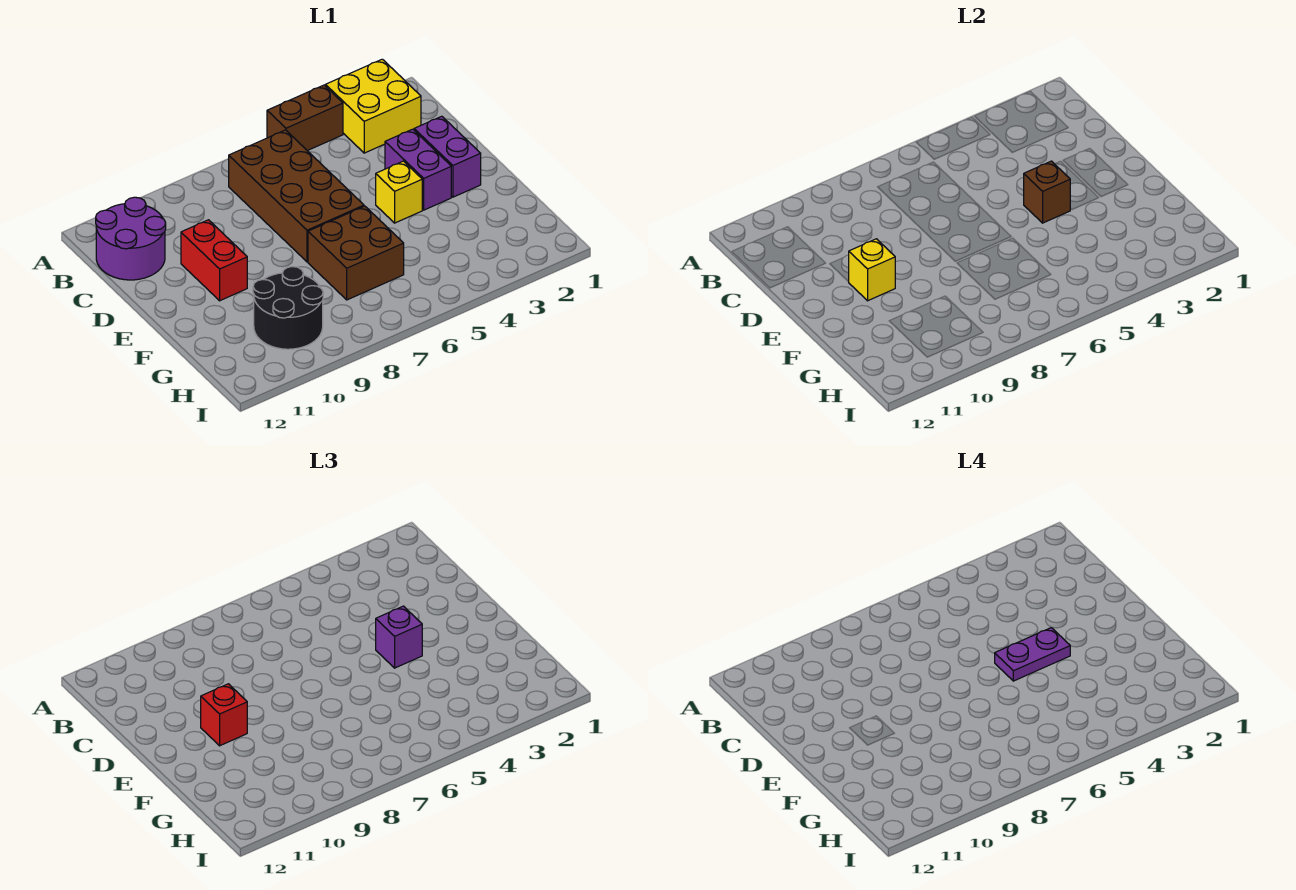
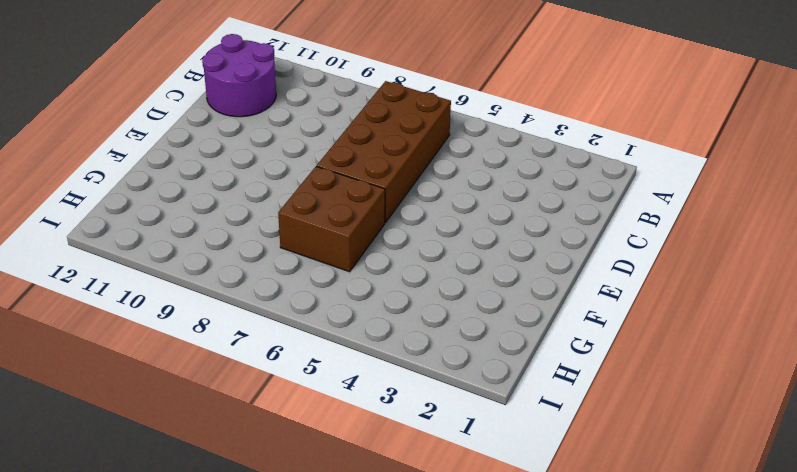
none -> yellow brick A2:B3 level 1
none -> brown brick A4:A5 level 1
none -> purple brick D2:E2 level 1

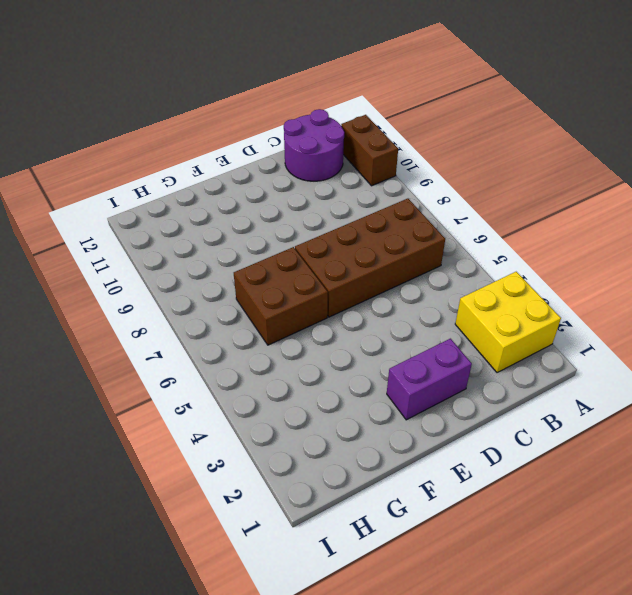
brown brick A10:A11 level 1 -> brown brick A4:A5 level 1
none -> purple brick D3:E3 level 1
none -> red brick D10:E10 level 1
none -> yellow brick E4 level 1

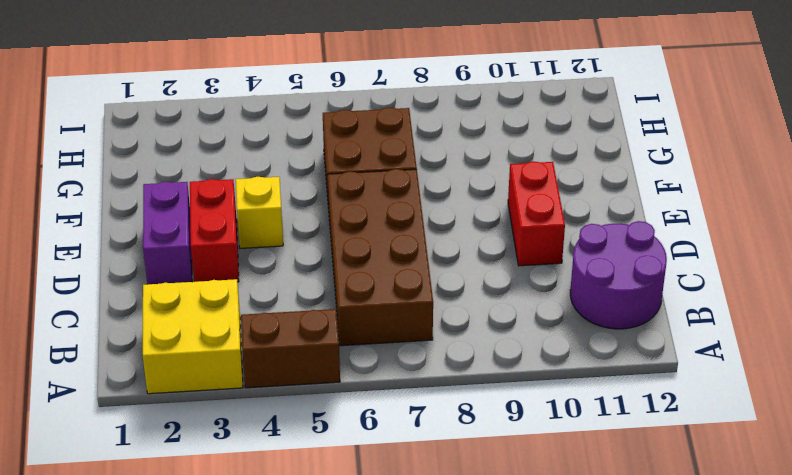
red brick D3:E3 level 1 -> purple brick D3:E3 level 1
none -> black round brick G9:H10 level 1
none -> brown brick E4 level 2
none -> yellow brick E10 level 2

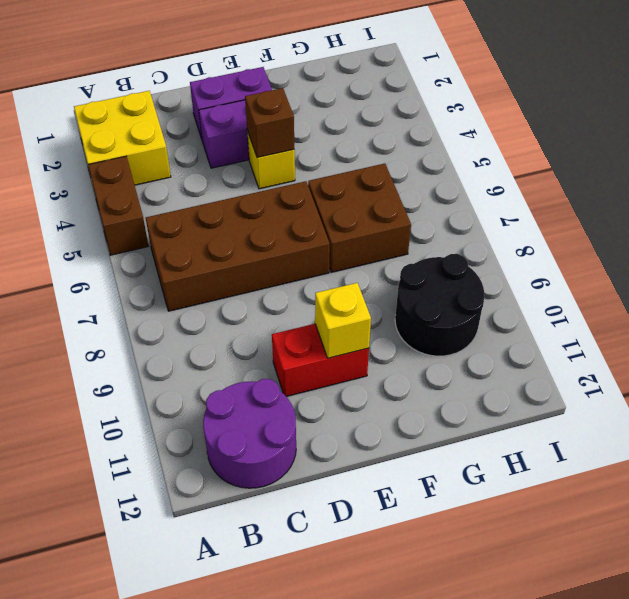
none -> purple brick E4 level 3
none -> red brick E10 level 3
none -> purple plate E4:E5 level 4

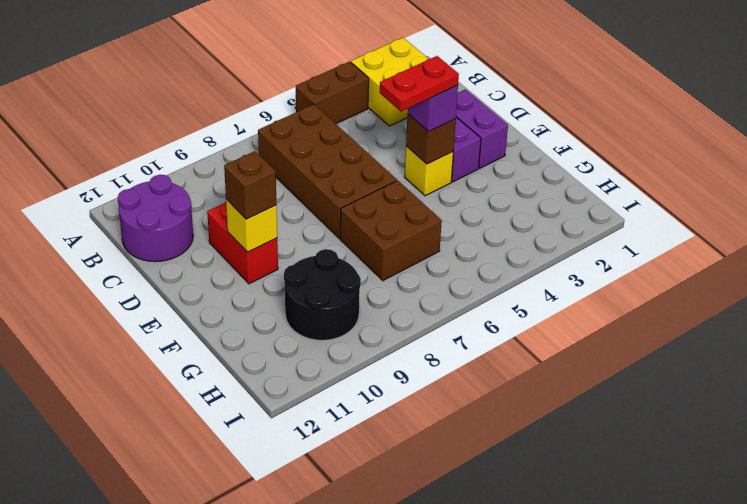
red plate E4:E5 level 4 -> purple plate E4:E5 level 4
brown brick E10 level 3 -> red brick E10 level 3

